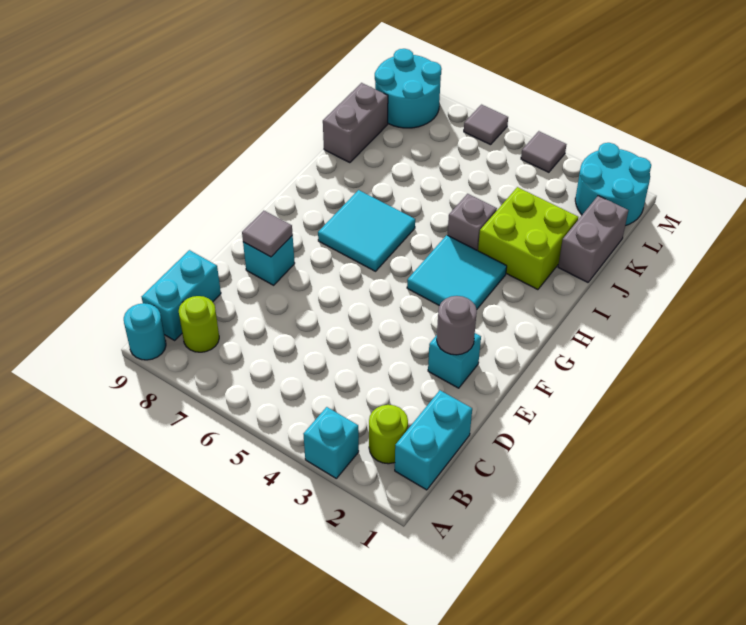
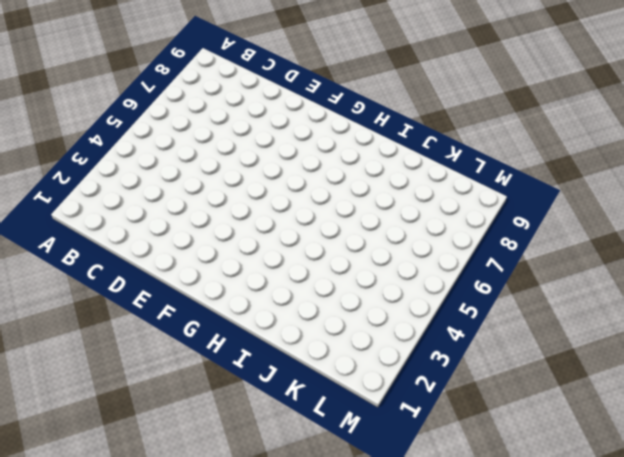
none -> cyan brick A3 level 1
none -> cyan round brick A9 level 1
none -> cyan brick B1:C1 level 1

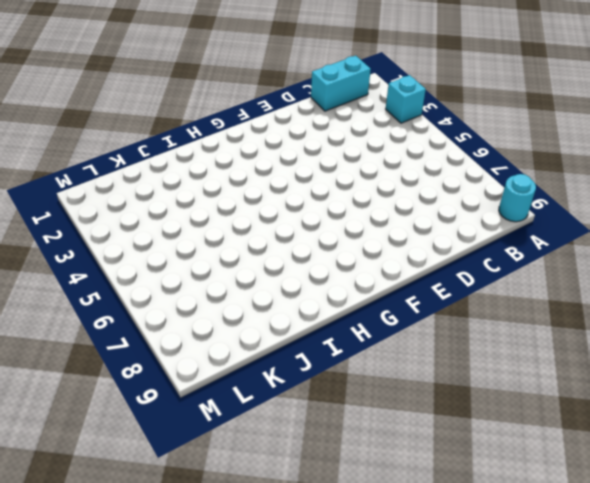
none -> lime round brick B2 level 1
none -> lime round brick B8 level 1
none -> cyan brick B9:C9 level 1

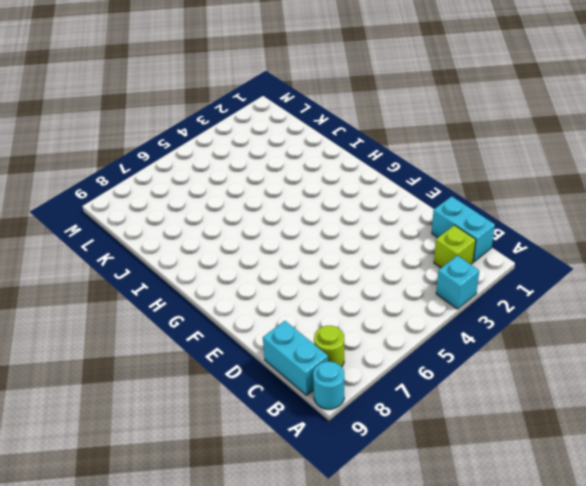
lime brick B2 level 1 -> lime round brick B2 level 1
none -> cyan brick E2 level 1
none -> cyan brick E8 level 1
none -> cyan tile G3:H4 level 1

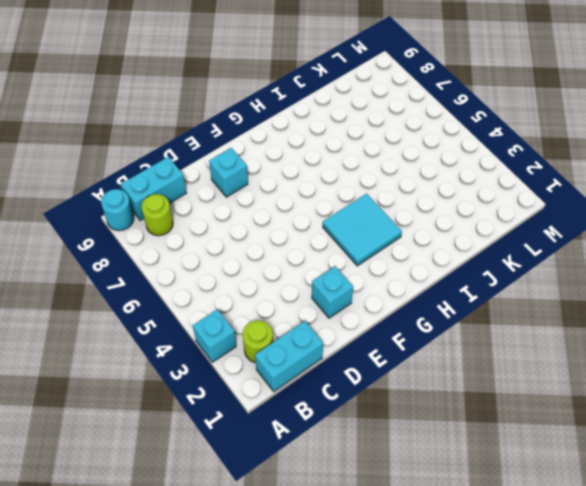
none -> cyan tile G6:H7 level 1
none -> lime brick I2:J3 level 1
none -> grey brick I4 level 1

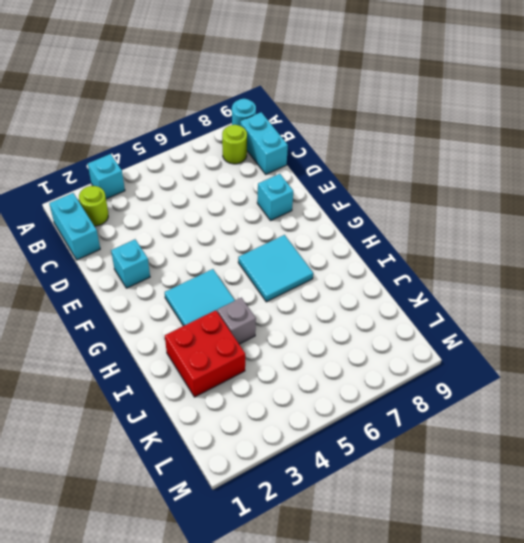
red brick I2:J3 level 1 -> lime brick I2:J3 level 1
none -> grey brick J1:K1 level 1
none -> grey brick J9:K9 level 1
none -> cyan round brick L1:M2 level 1

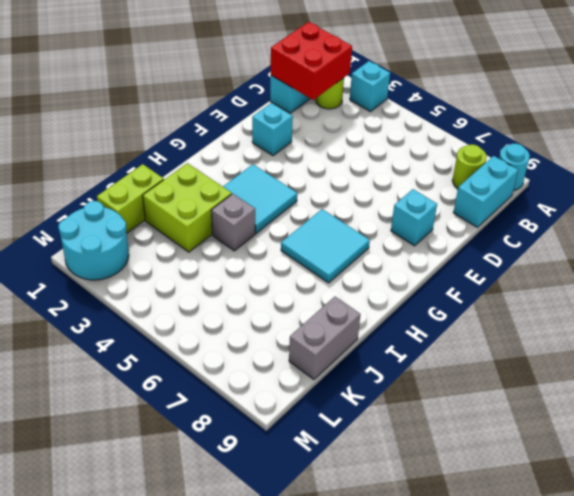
red brick B1:C2 level 2 -> none
lime brick J1:K1 level 1 -> grey brick J1:K1 level 1
none -> cyan round brick L8:M9 level 1
none -> grey tile M4 level 1
none -> grey tile M6 level 1

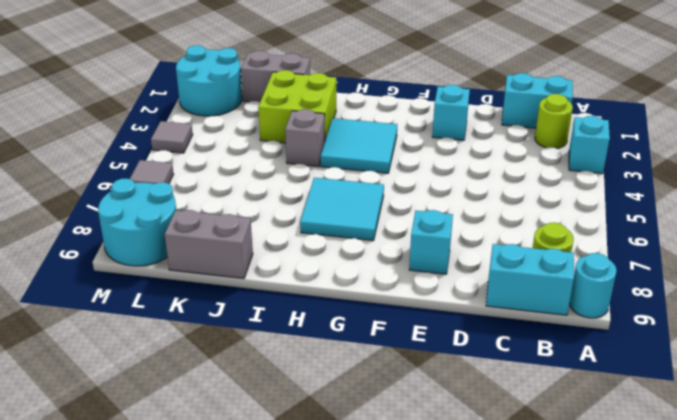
none -> grey round brick E2 level 2
none -> grey tile E8 level 2

